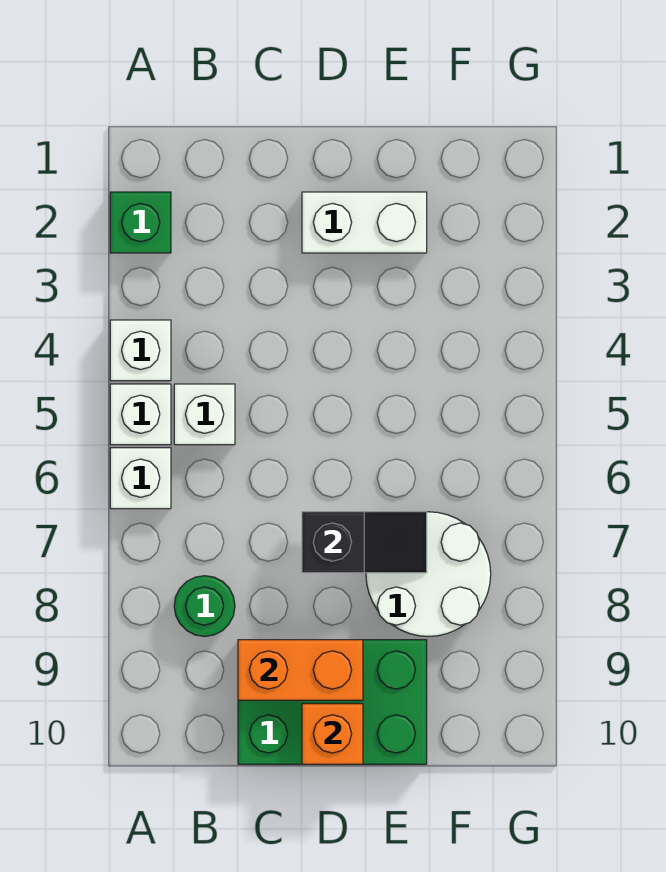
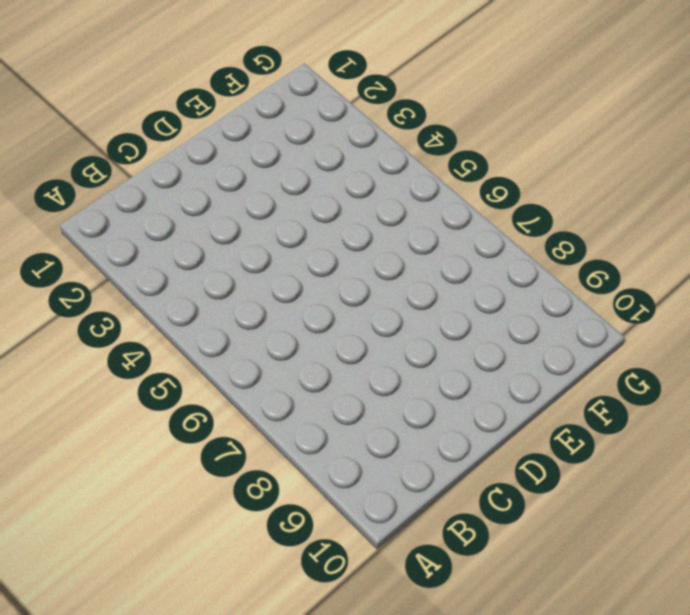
none -> green brick A2 level 1
none -> white brick A4 level 1
none -> white brick A5 level 1

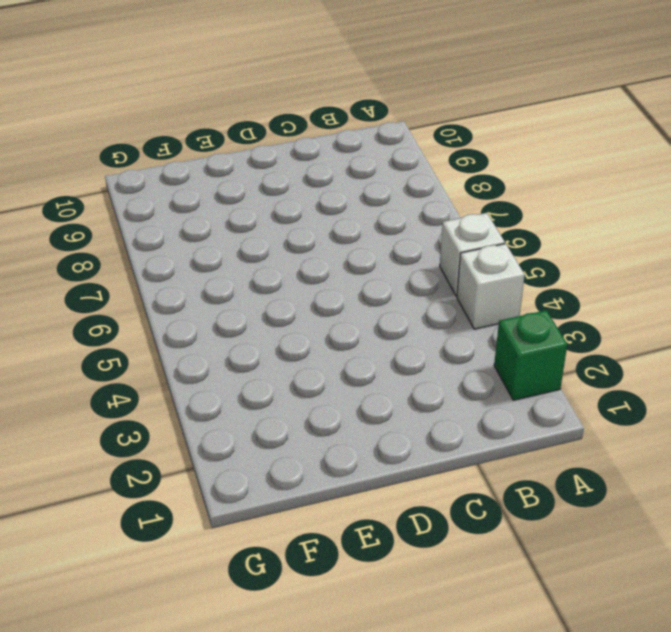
none -> white brick A6 level 1
none -> white brick B5 level 1
none -> green round brick B8 level 1

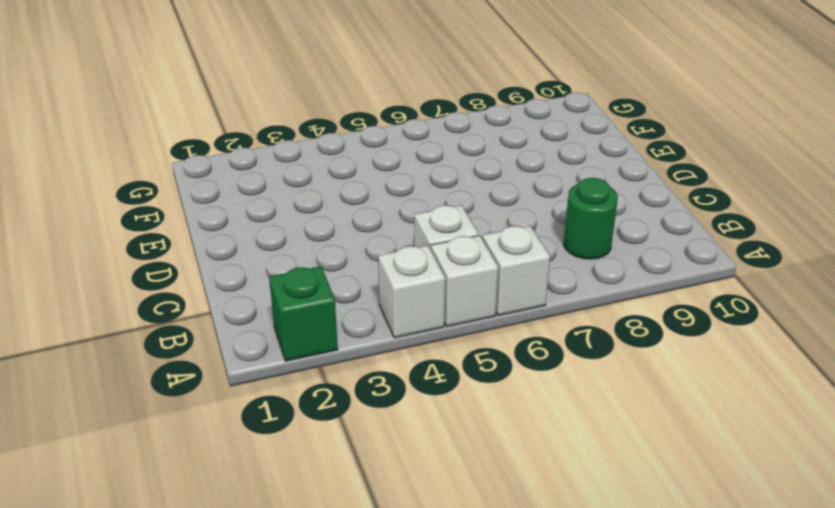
none -> green brick C9:E10 level 1
none -> white brick D2:E2 level 1
none -> white round brick E7:F8 level 1

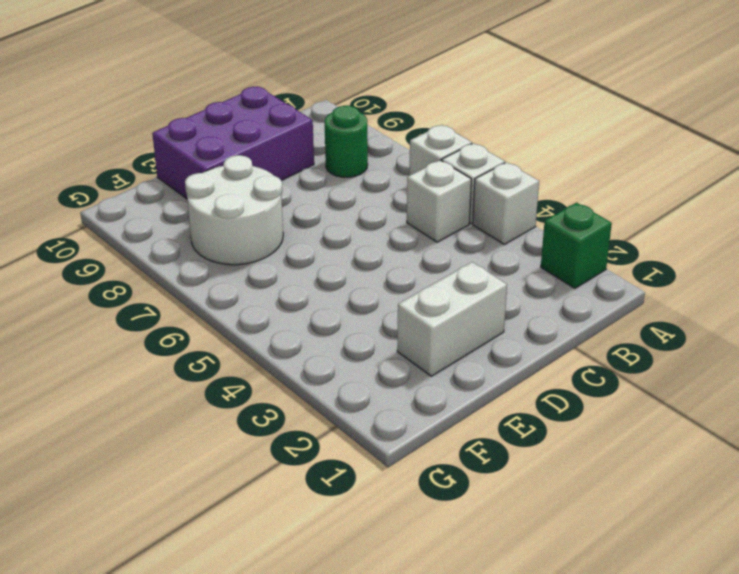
purple brick C9:E10 level 1 -> green brick C9:E10 level 1
none -> orange brick C9:D9 level 2
none -> black slope D7:E7 level 2 top D
none -> orange brick D10 level 2

